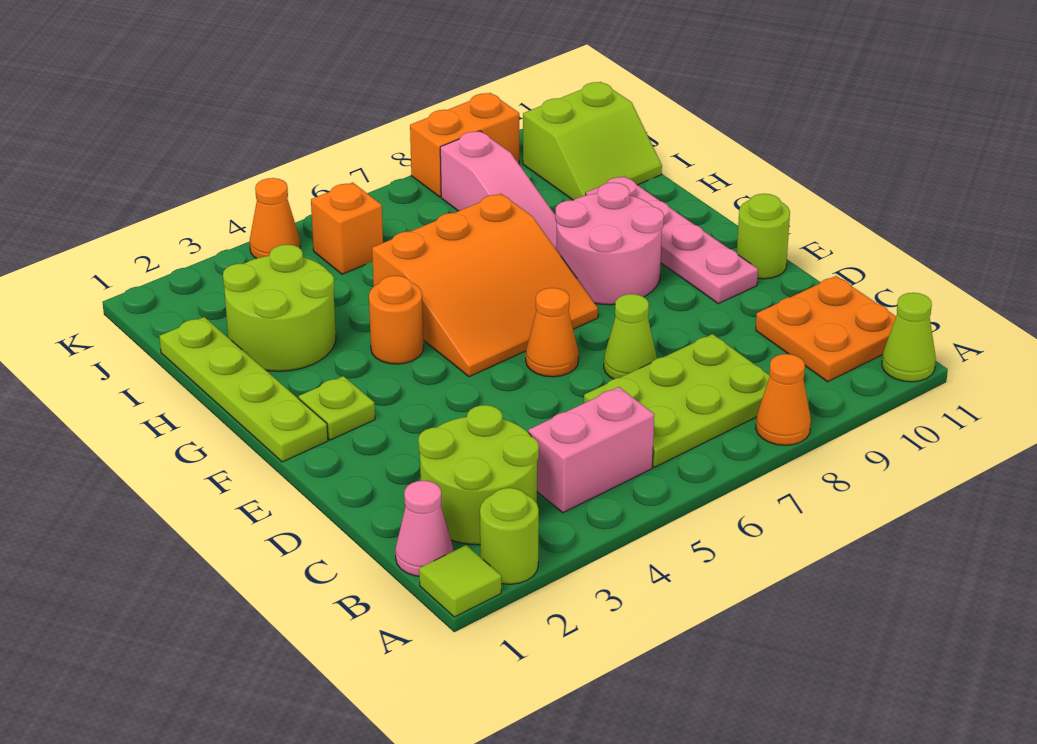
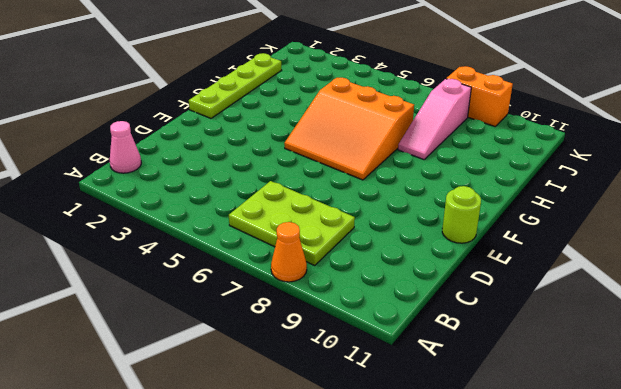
none -> lime tile A1 level 1
none -> lime round brick A2 level 1
none -> lime cone A11 level 1

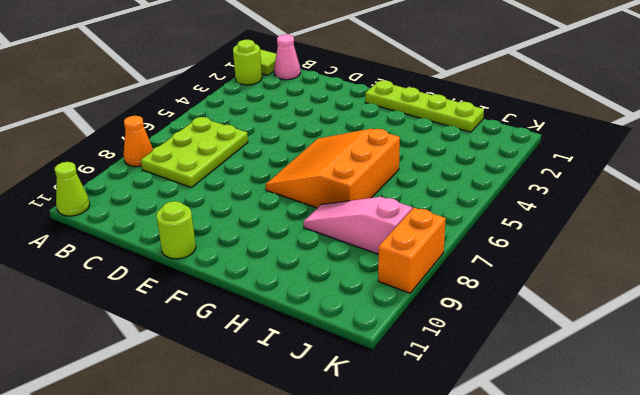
none -> lime round brick B2:C3 level 1
none -> pink brick B4:B5 level 1
none -> orange plate B10:C11 level 1

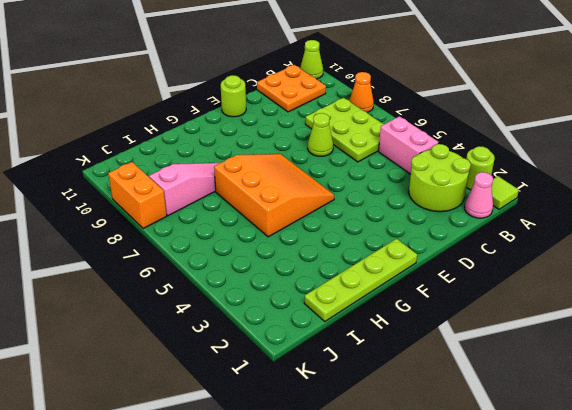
none -> orange cone E6 level 1
none -> pink plate E10:H10 level 1
none -> lime plate F2 level 1

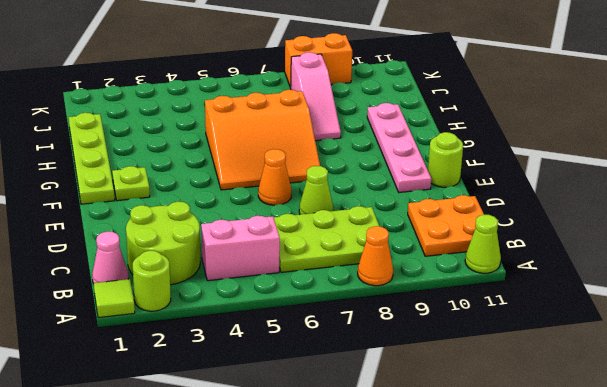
none -> pink round brick F8:G9 level 1
none -> orange round brick G4 level 1
none -> lime round brick H2:I3 level 1

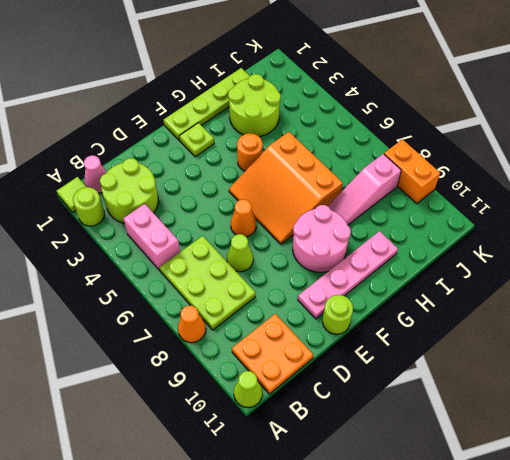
none -> lime slope I10:J11 level 1 top J
none -> orange brick J5 level 1
none -> orange cone K4 level 1

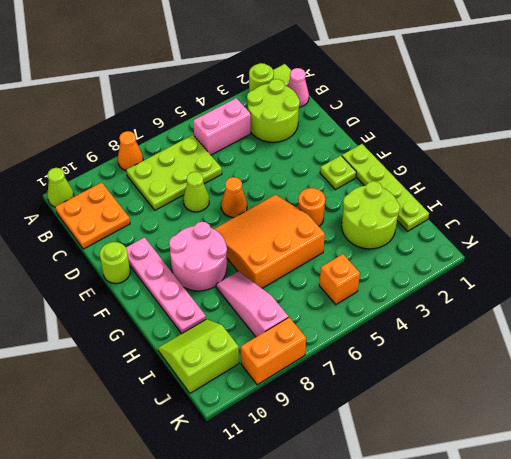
none -> orange cone K4 level 1

